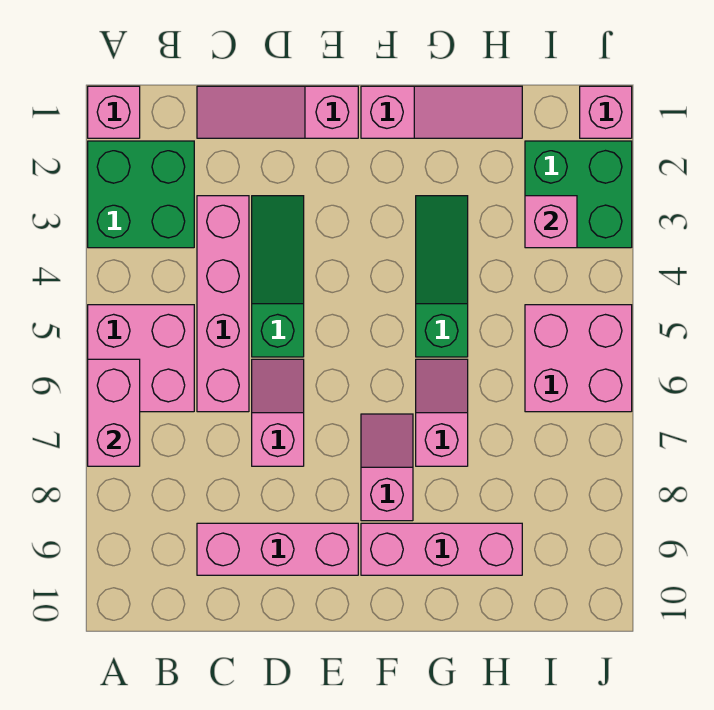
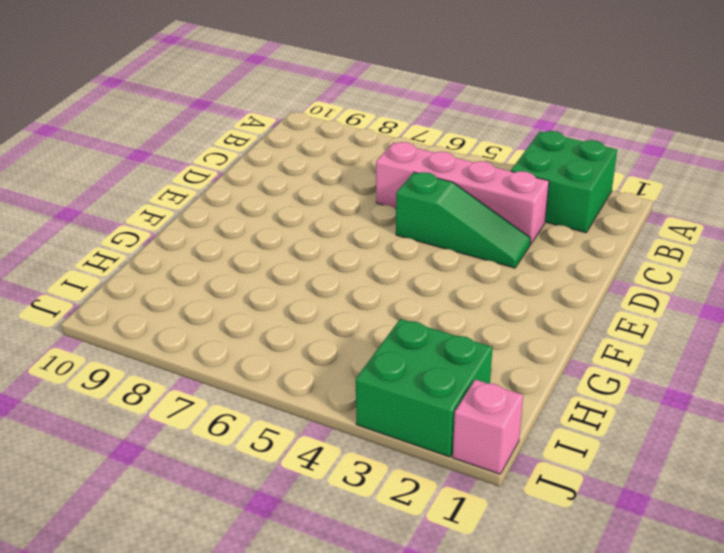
none -> pink brick A1 level 1
none -> pink brick A5:B6 level 1
none -> pink slope C1:E1 level 1 top E

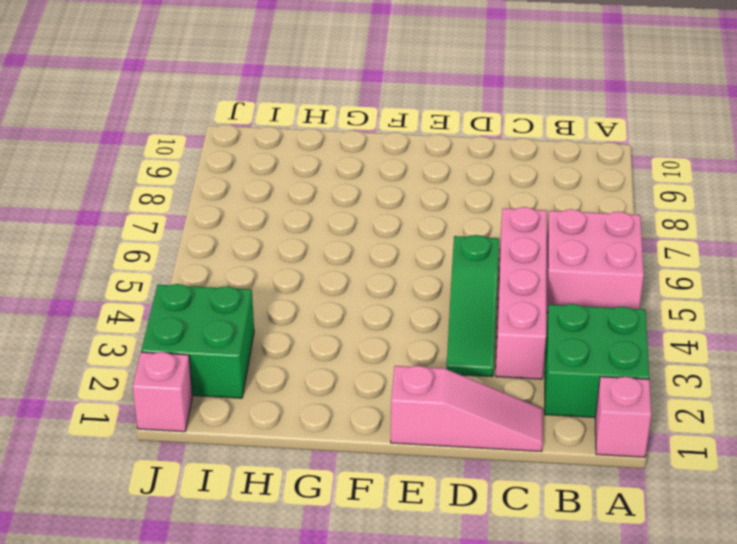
none -> pink brick C9:E9 level 1
none -> pink slope D6:D7 level 1 top 7
none -> pink slope F1:H1 level 1 top F

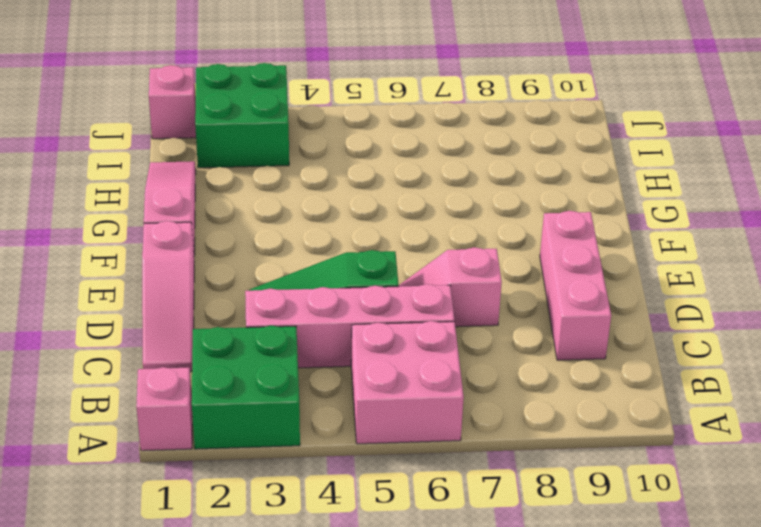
none -> pink slope F7:F8 level 1 top 8
none -> pink brick F9:H9 level 1
none -> green slope G3:G5 level 1 top 5

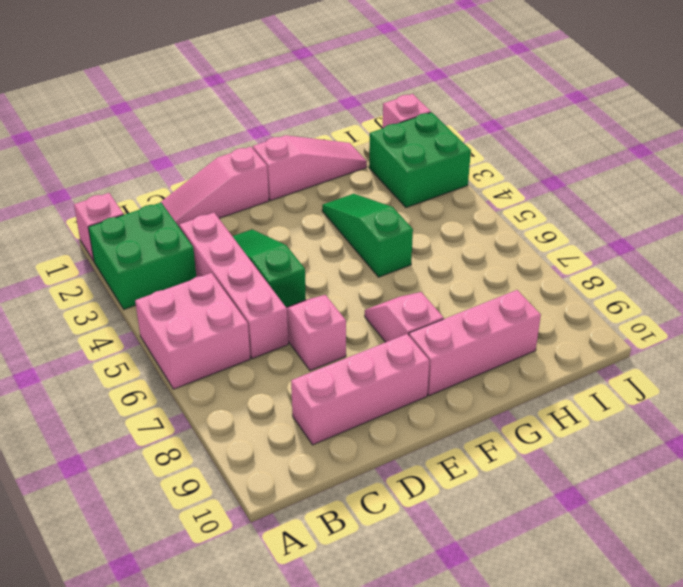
none -> pink slope G6:G7 level 1 top 7
none -> pink brick I5:J6 level 1
none -> pink brick A6:A7 level 2

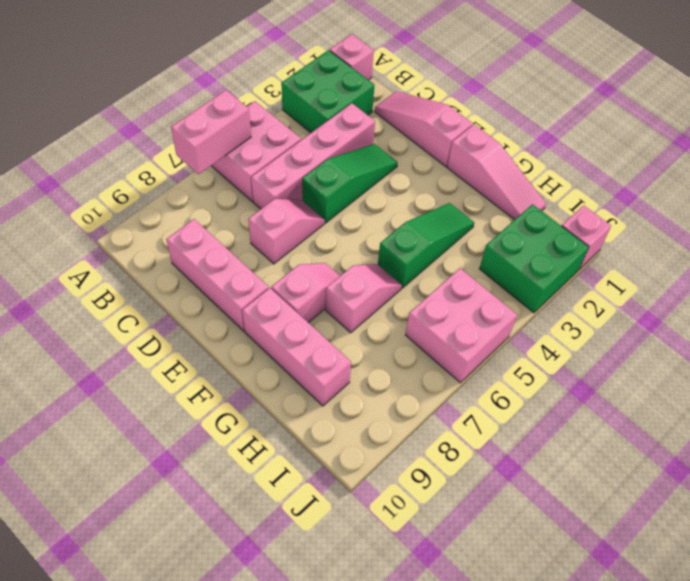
none -> pink brick I3 level 2

